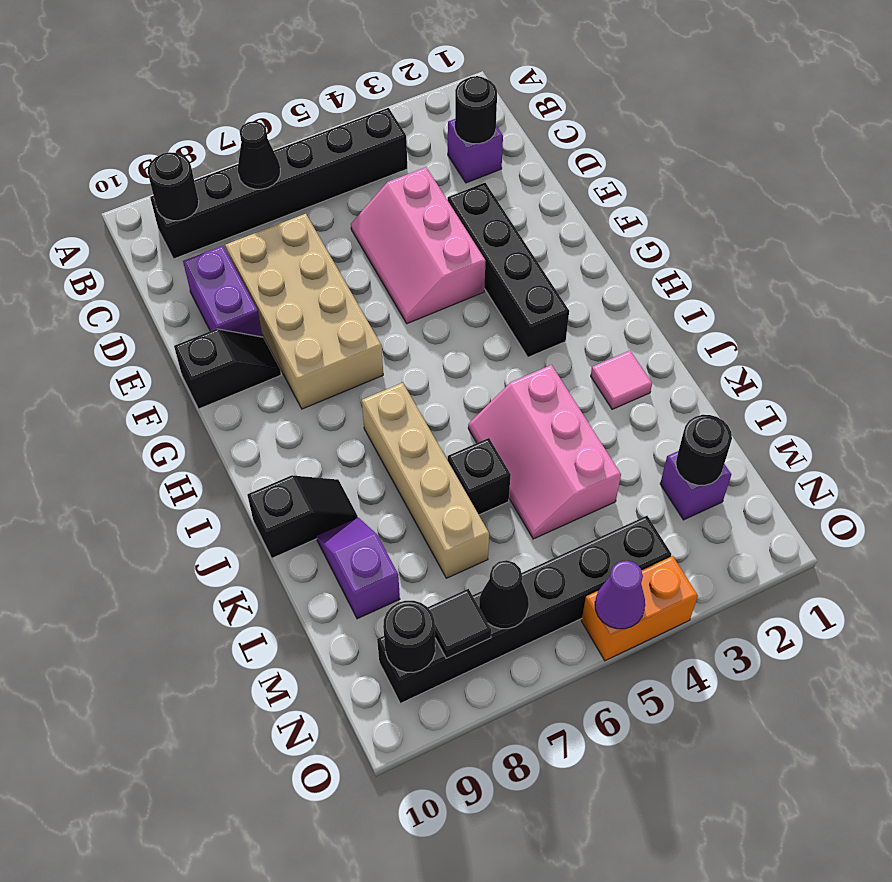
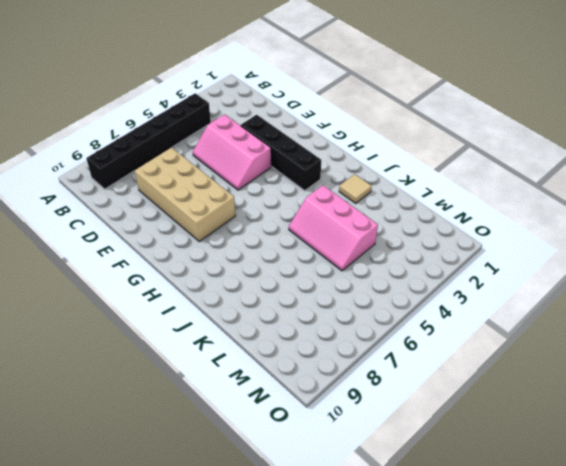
tan tile J2 level 1 -> pink tile J2 level 1
none -> purple brick C2 level 1
none -> purple brick D9:E9 level 1
none -> black slope F9:F10 level 1 top 10

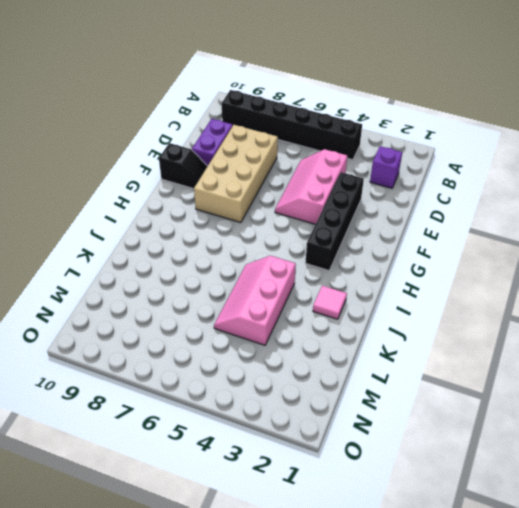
none -> tan brick I7:L7 level 1
none -> black slope J9:J10 level 1 top 10
none -> black brick K6 level 1

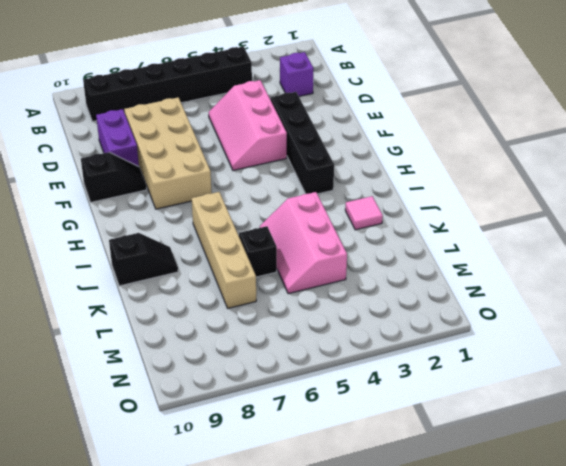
none -> purple slope K9:L9 level 1 top L
none -> purple brick M2 level 1
none -> black brick N4:N9 level 1

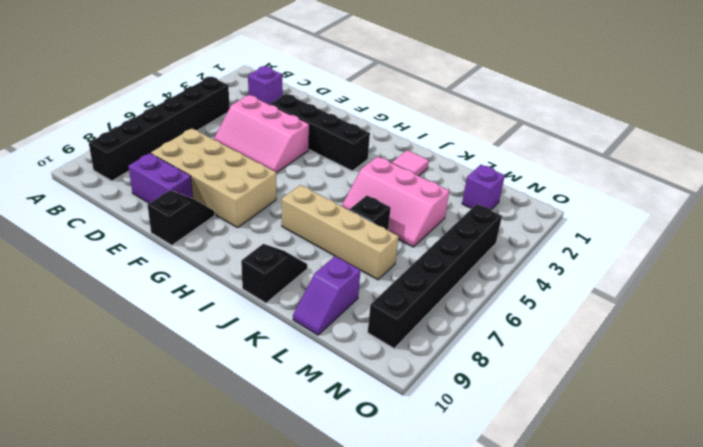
purple slope L9:L10 level 1 top 9 -> purple slope K9:L9 level 1 top L
none -> orange brick O4:O5 level 1
none -> black cone B7 level 2
none -> black round brick B9 level 2

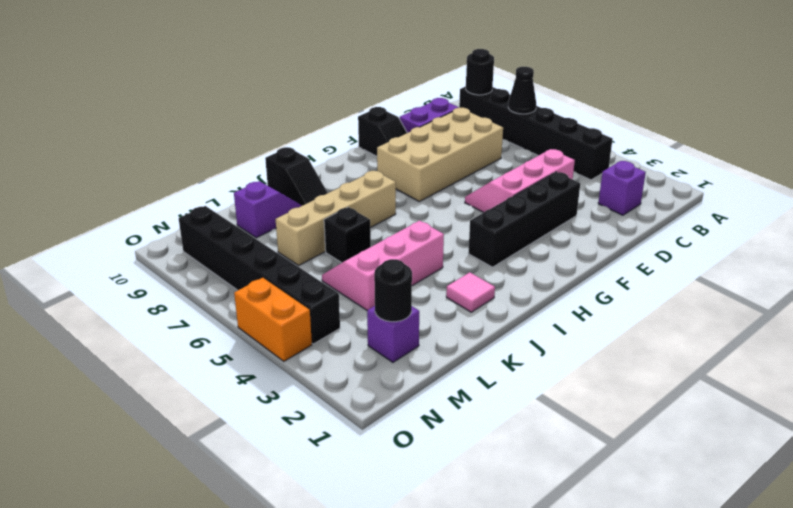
none -> black round brick C2 level 2
none -> black cone N7 level 2
none -> black tile N8 level 2

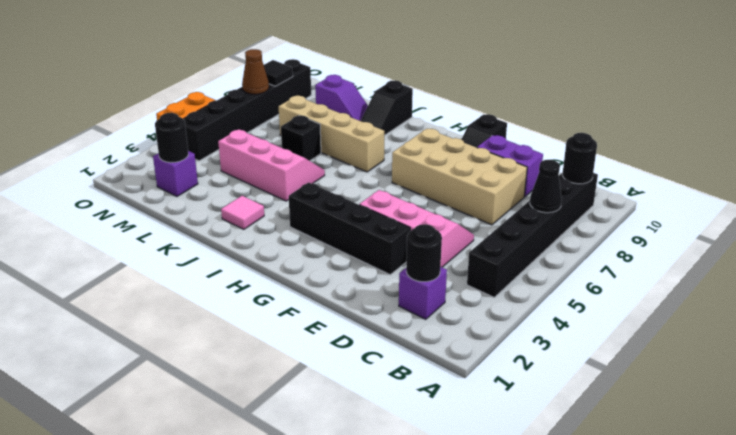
brown cone N7 level 2 -> black cone N7 level 2
none -> black round brick N9 level 2
none -> purple cone O5 level 2

